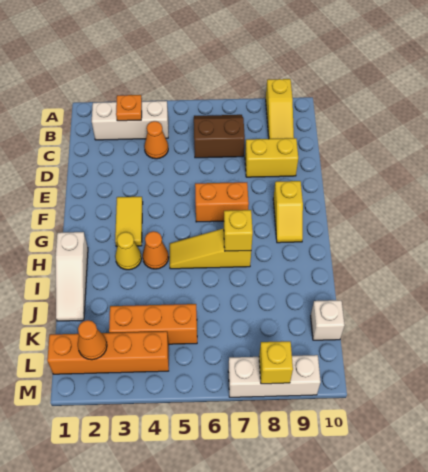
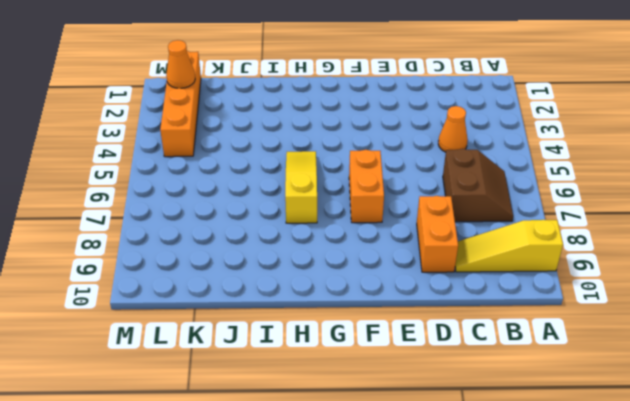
orange brick D8:D9 level 1 -> yellow brick D8:D9 level 1
none -> white brick B2:B4 level 1
none -> yellow tile F3:G3 level 1
none -> yellow slope F9:G9 level 1 top F

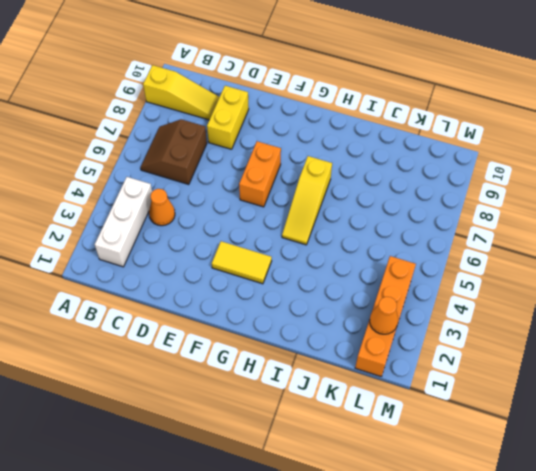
none -> yellow slope F9:G9 level 1 top F
none -> white slope H1:J1 level 1 top H
none -> yellow cone H3 level 1

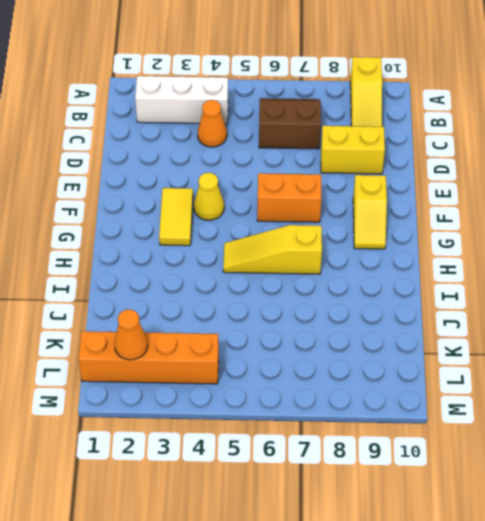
yellow cone F4 level 1 -> yellow cone H3 level 1
none -> white slope H1:J1 level 1 top H
none -> orange cone H4 level 1
none -> orange brick K3:K5 level 1

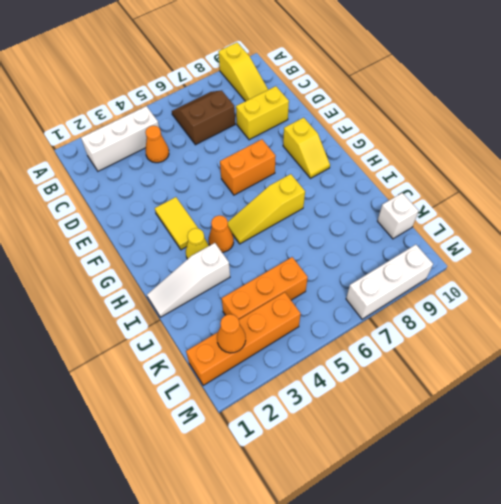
white slope I1:I3 level 1 top 3 -> white slope H1:J1 level 1 top H
none -> orange plate B3 level 2
none -> yellow brick H7 level 2
none -> yellow brick M8 level 2

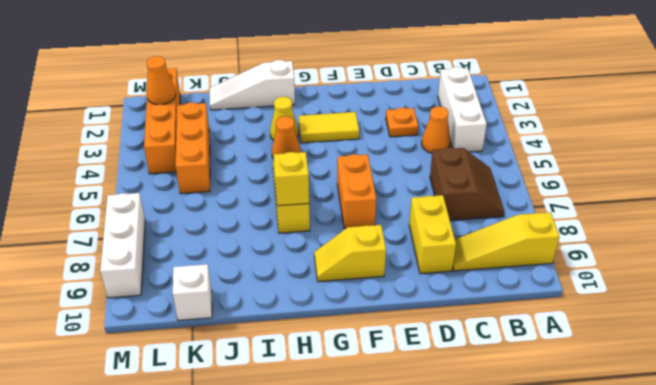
orange plate D3 level 1 -> orange plate B3 level 2
none -> yellow brick M8 level 2

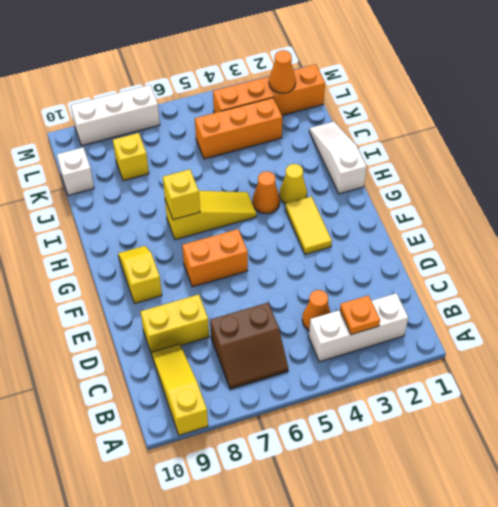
yellow brick K8 level 1 -> yellow brick M8 level 2

